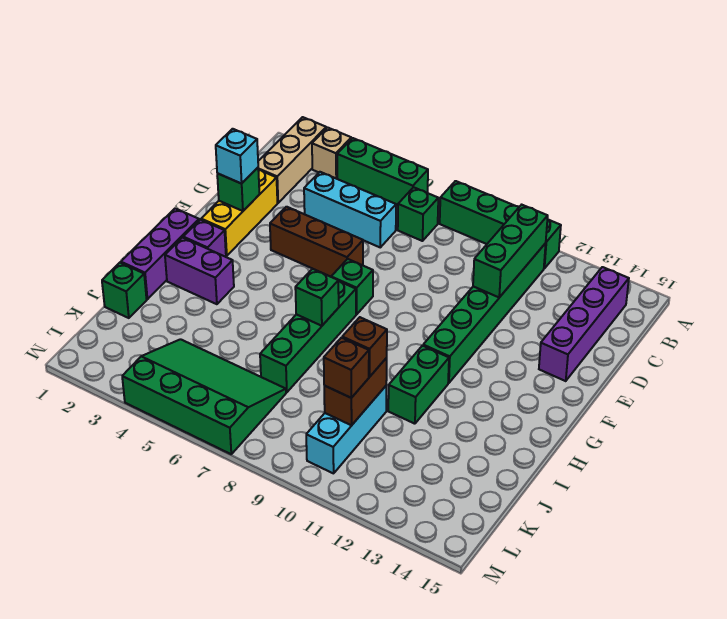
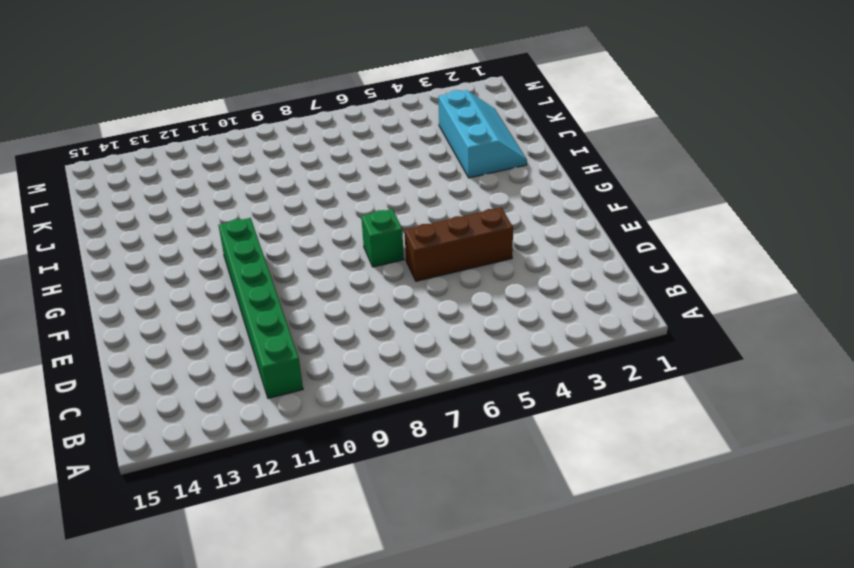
cyan slope I2:K3 level 1 top 3 -> none
none -> tan brick A2:C2 level 1
none -> tan brick A3 level 1
none -> green brick A4:A6 level 1

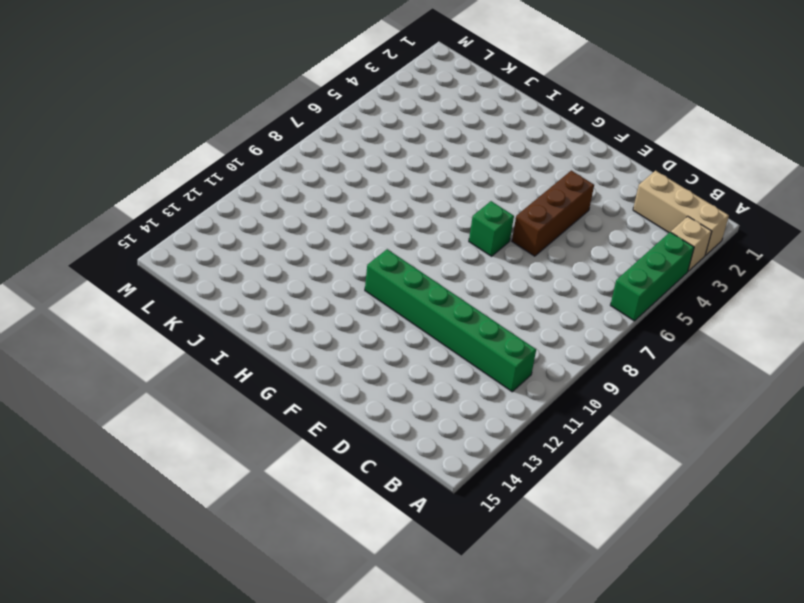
none -> green brick A8:A11 level 1
none -> green brick B7 level 1
none -> purple brick B14:E14 level 1

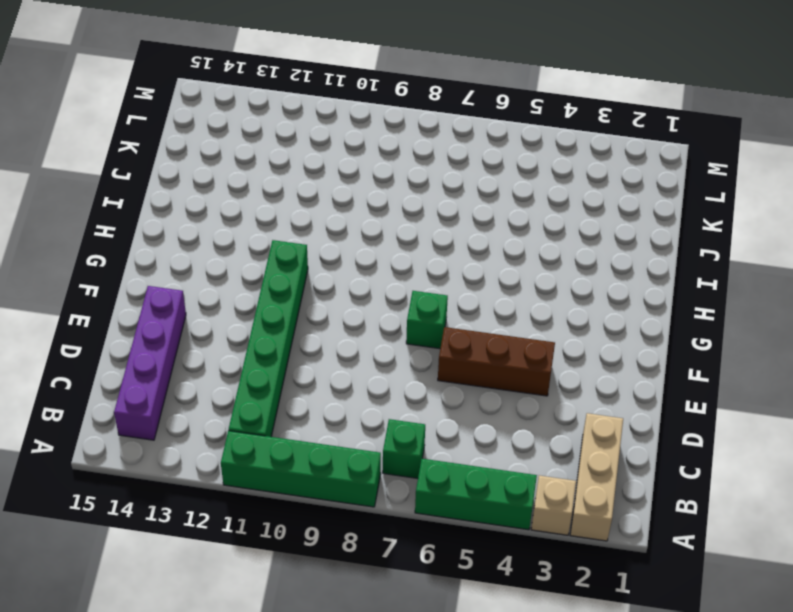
none -> cyan brick C4:C6 level 1
none -> yellow brick D2:F2 level 1
none -> purple brick G1:I1 level 1

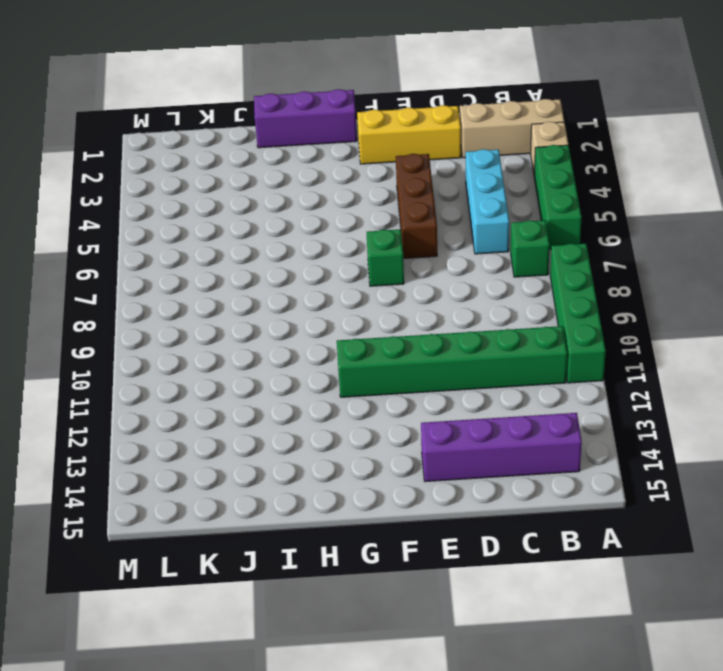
none -> purple brick G2 level 1
none -> green brick G7:J7 level 1
none -> purple brick H2:H3 level 1

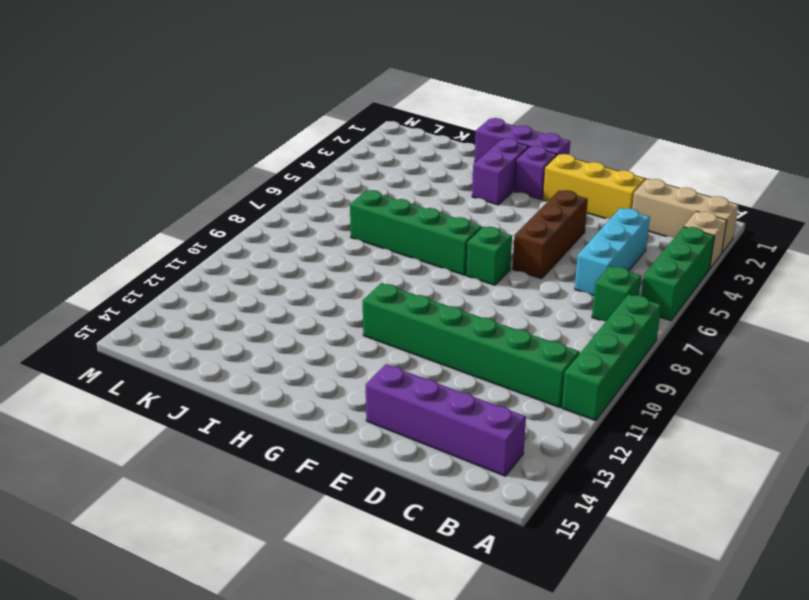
none -> green brick H11:I11 level 1
none -> green brick J1 level 1
none -> cyan brick J10:L10 level 1

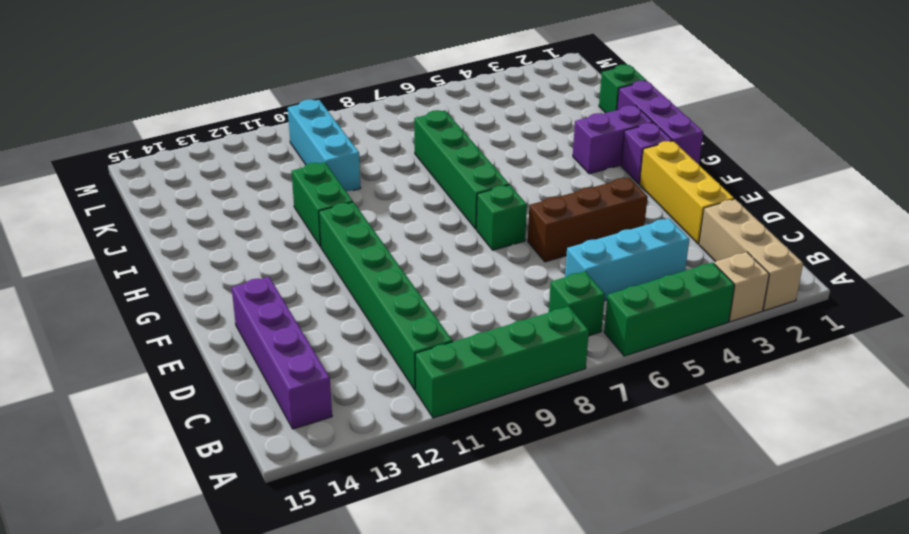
none -> green slope K4:M7 level 1 top M
none -> green brick B11:D11 level 2
none -> green brick E2 level 2

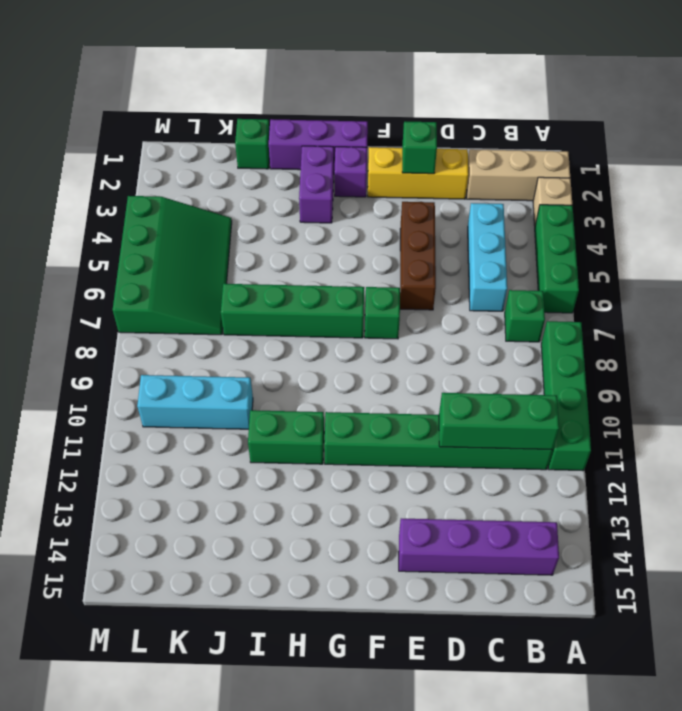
none -> green brick H7 level 2
none -> brown brick J10:K10 level 2
none -> cyan brick E2 level 3

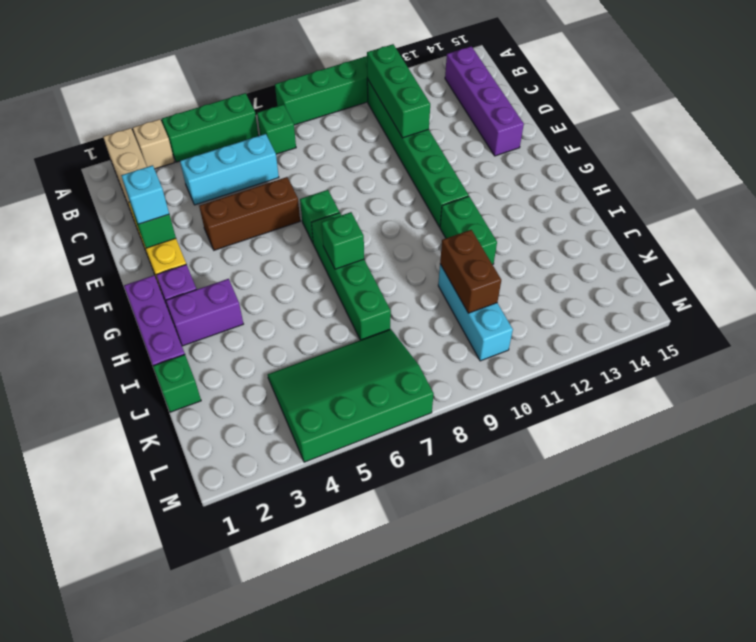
none -> brown brick J10 level 3
none -> brown brick K10 level 3

